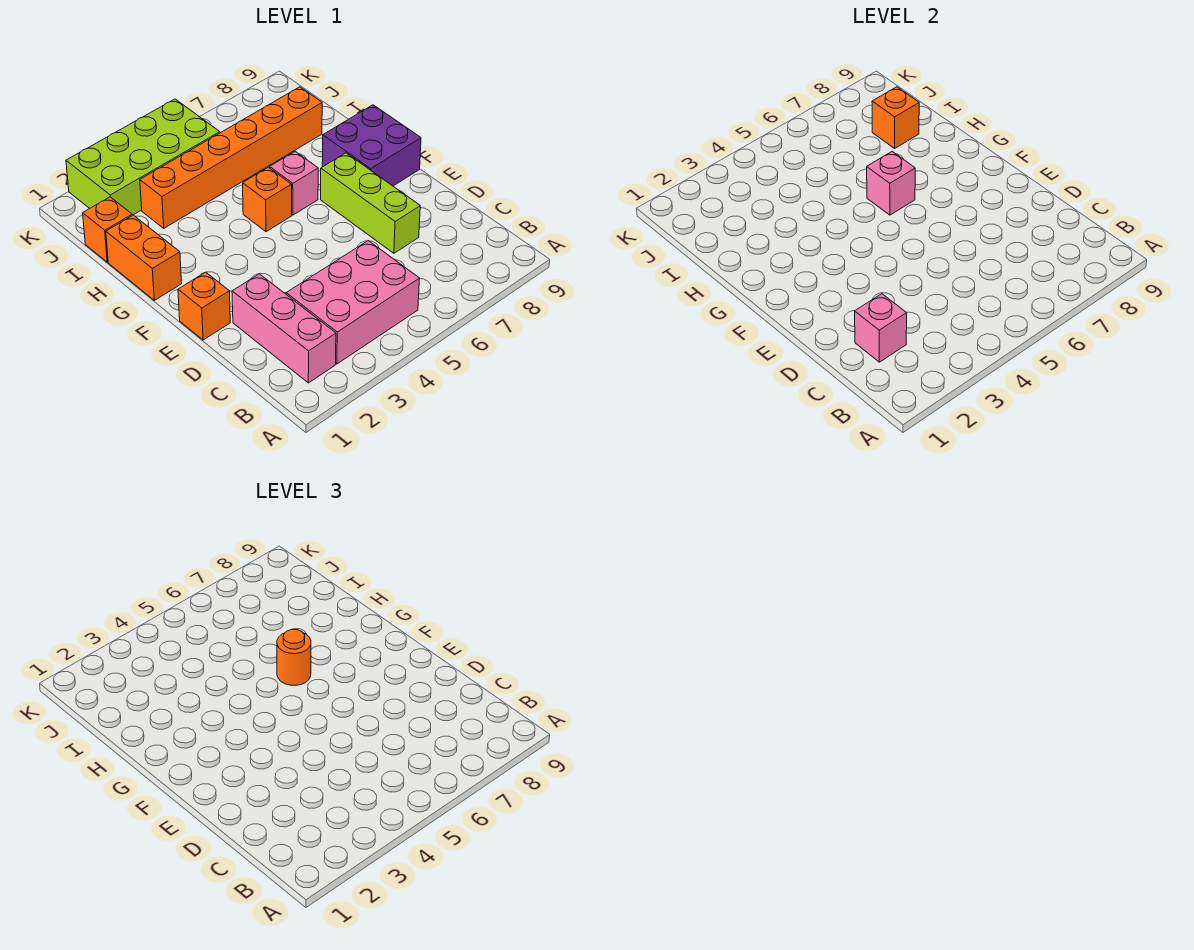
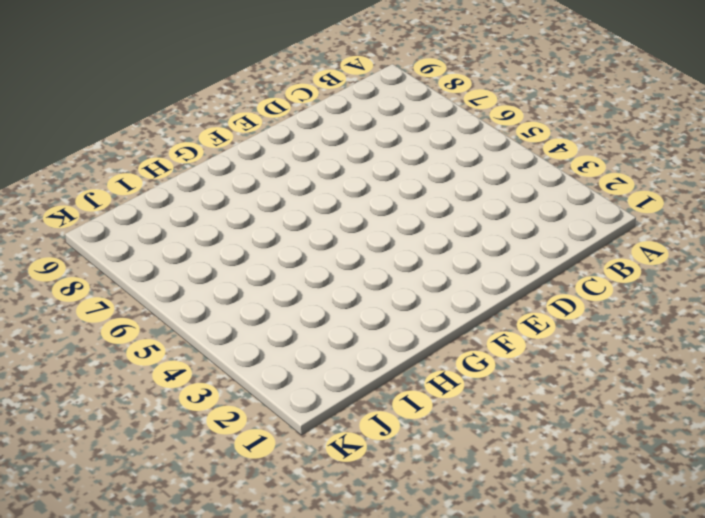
none -> pink brick B2:D2 level 1
none -> pink brick B3:C5 level 1
none -> lime brick D7:F7 level 1

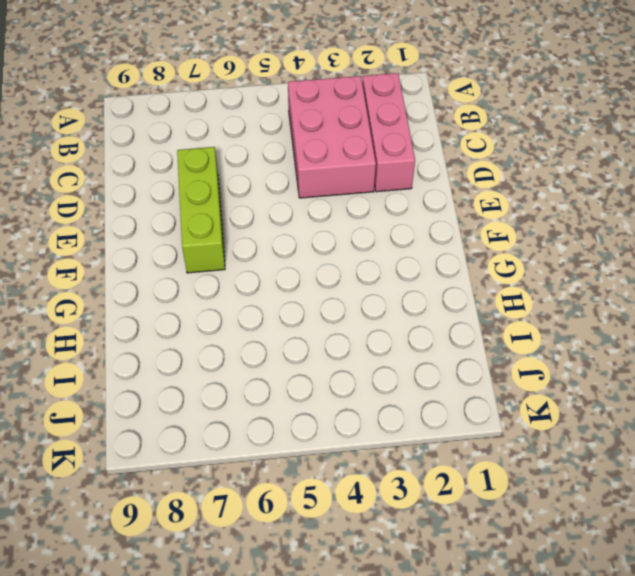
pink brick B3:D4 level 1 -> pink brick B3:C5 level 1
none -> orange brick E1 level 1
none -> purple brick F8:G9 level 1
none -> orange brick G1:H1 level 1

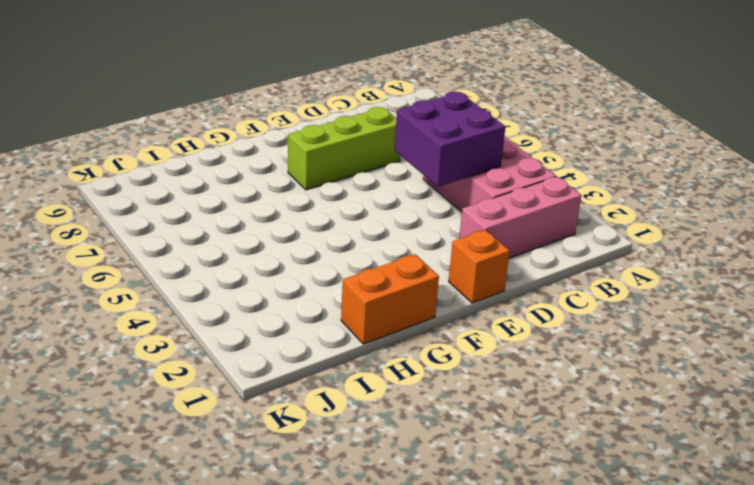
purple brick C4:D5 level 2 -> purple brick F8:G9 level 1
none -> orange brick G5 level 1
none -> pink brick G6 level 1
none -> orange brick I1 level 1

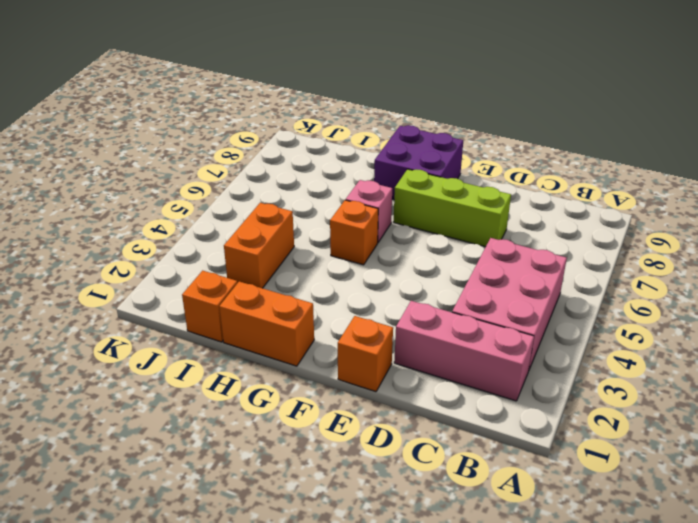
orange brick I3:I4 level 1 -> orange brick I3:I8 level 1
none -> lime brick J2:K5 level 1
none -> pink brick C2 level 2
none -> pink brick G6 level 2

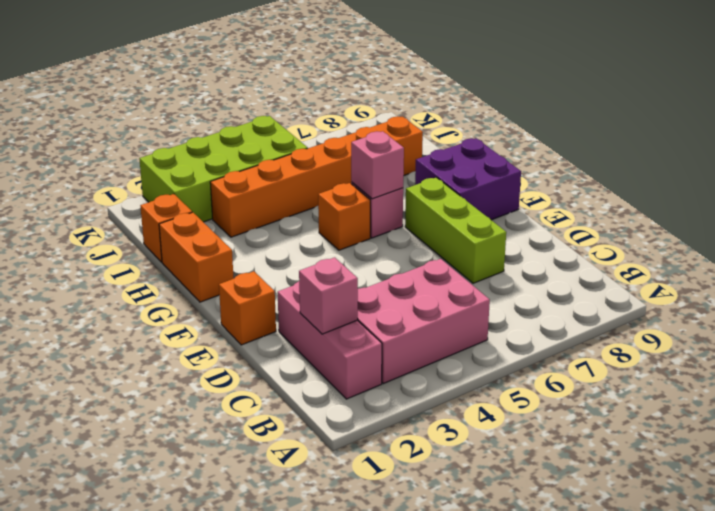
none -> orange brick I8 level 2
none -> orange round brick G6 level 3

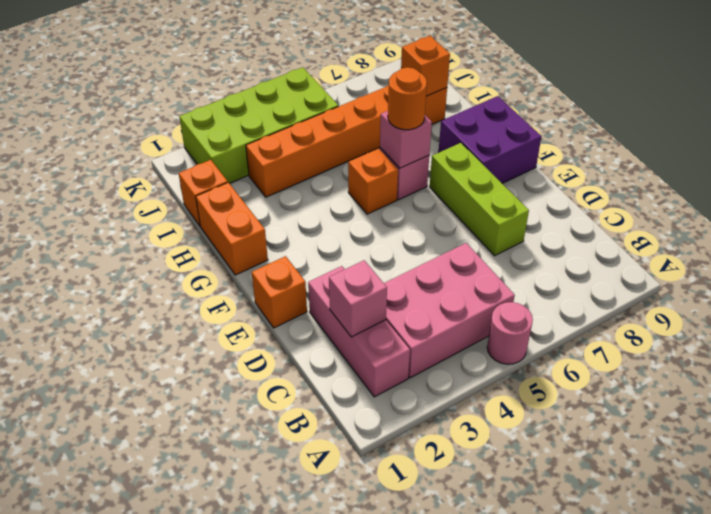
pink round brick A5 level 1 -> none

